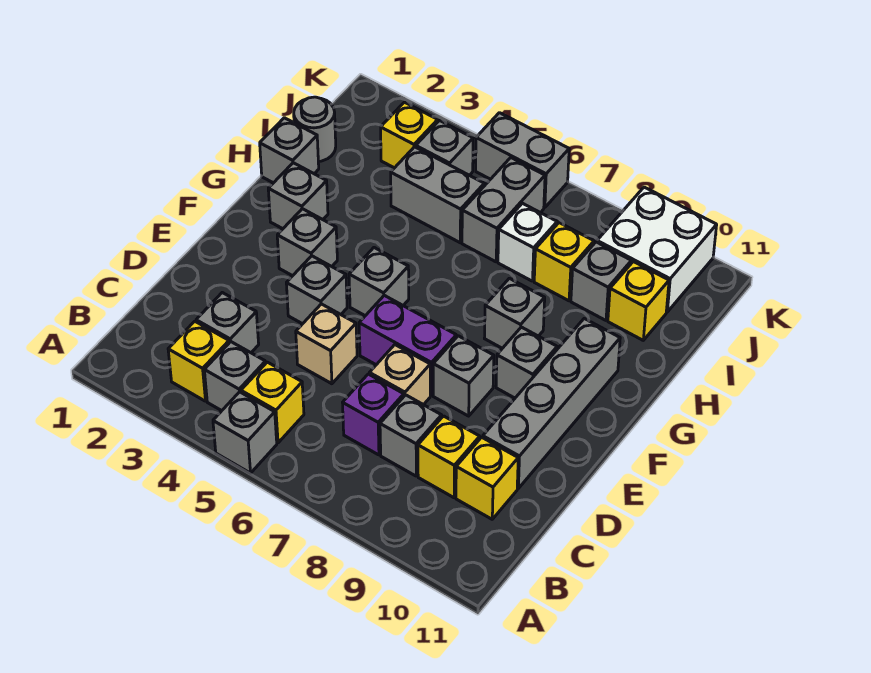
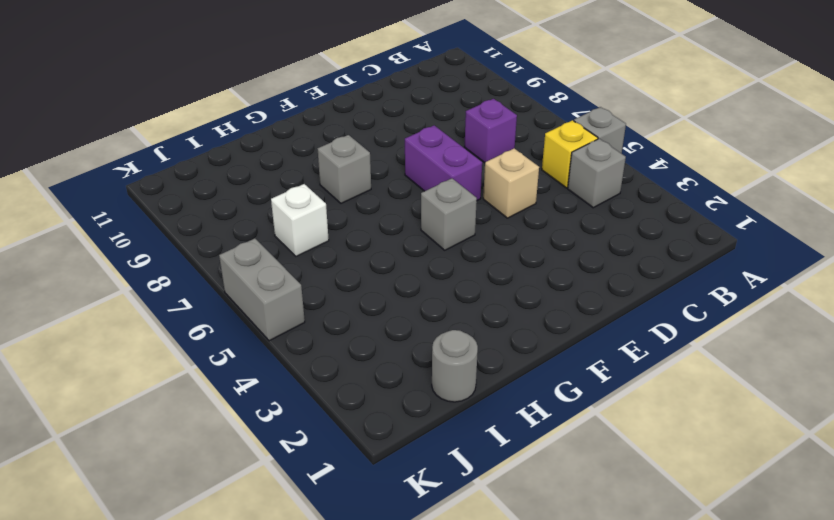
none -> yellow brick B3 level 1
none -> grey brick C3 level 1
none -> grey brick C8 level 1
none -> yellow brick C9 level 1

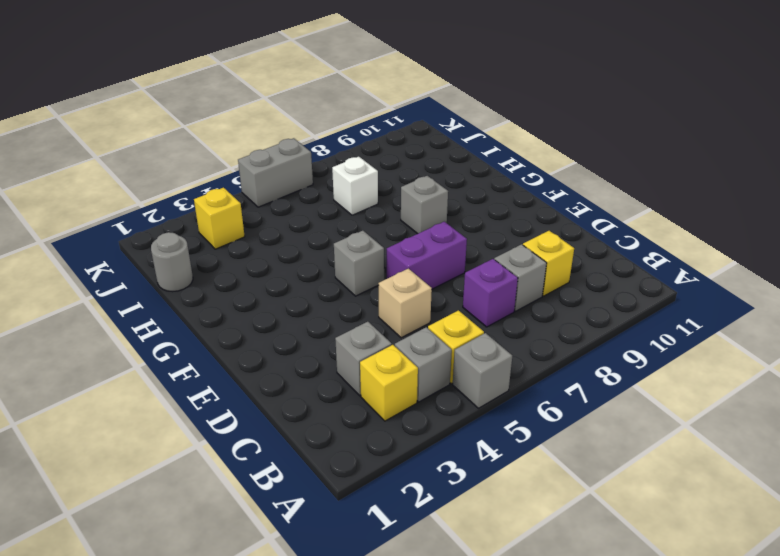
none -> yellow brick C10 level 1
none -> tan brick D7 level 1
none -> grey brick D10:G10 level 1
none -> grey brick E4 level 1

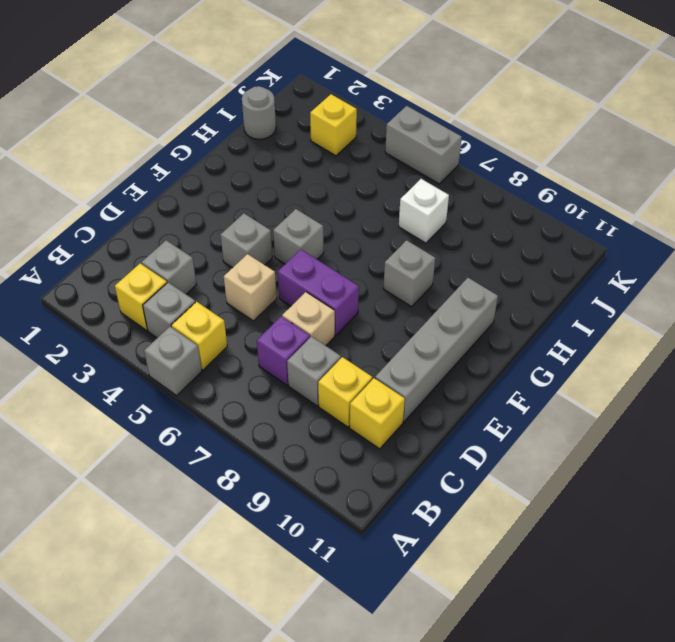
none -> grey brick E8 level 1
none -> grey brick F3 level 1
none -> grey brick F9 level 1
none -> grey brick G2 level 1

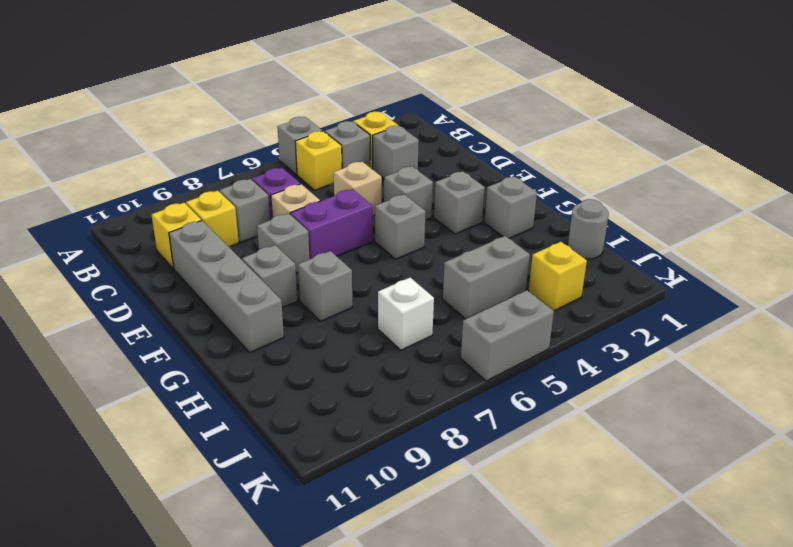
none -> grey brick H1 level 1
none -> grey brick I6:J6 level 1
none -> yellow brick I8 level 1
none -> grey brick I9 level 1

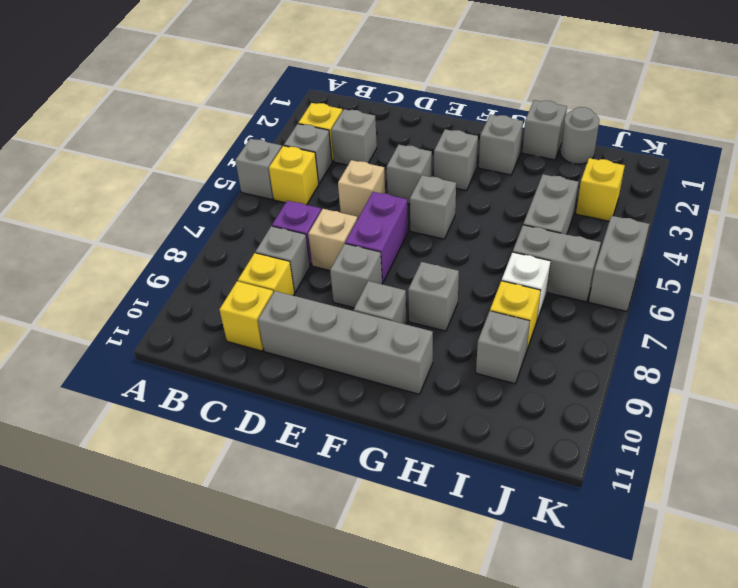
none -> yellow brick I10 level 1
none -> grey brick J4 level 1
none -> white brick J9:K10 level 1

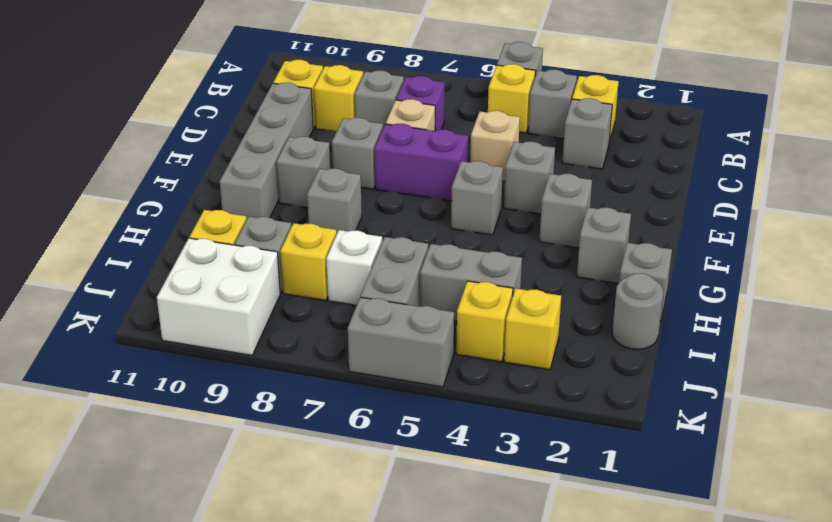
yellow brick J4 level 1 -> grey brick J4 level 1

